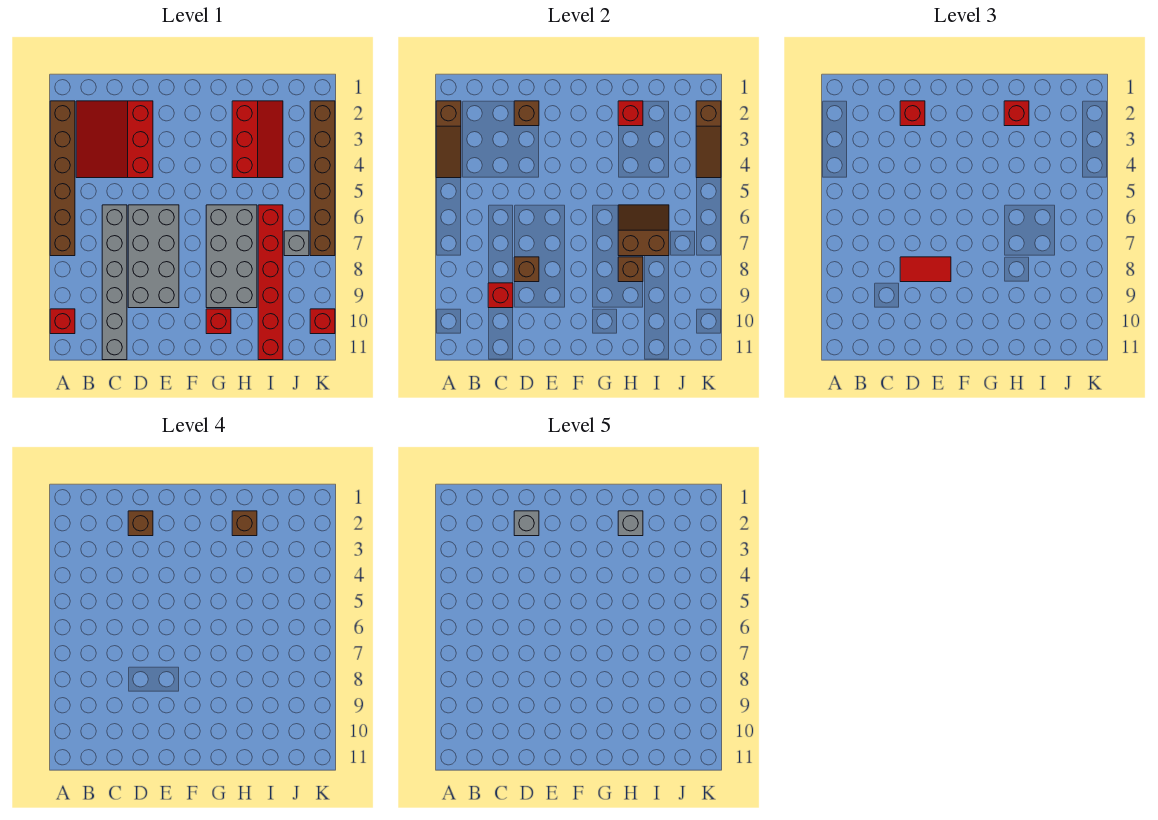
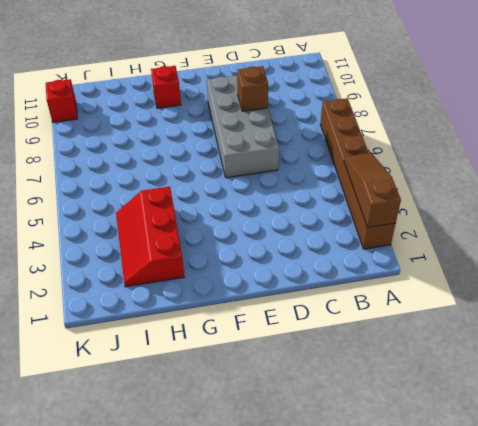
none -> red brick A10 level 1
none -> red slope B2:D4 level 1 top D
none -> grey brick C6:C11 level 1

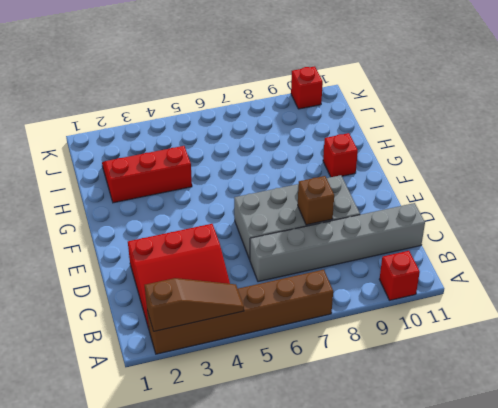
none -> grey brick G6:H9 level 1
none -> red brick I6:I11 level 1
none -> grey brick J7 level 1

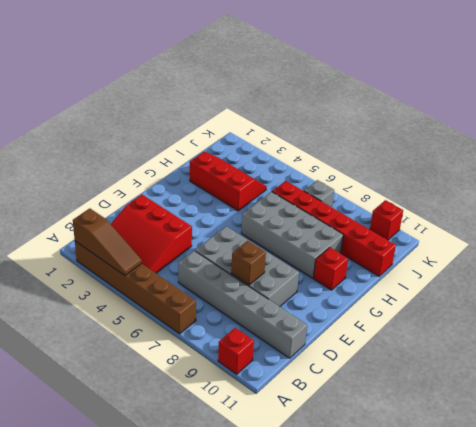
none -> brown brick K2:K7 level 1
none -> red brick C9 level 2
none -> brown brick D2 level 2

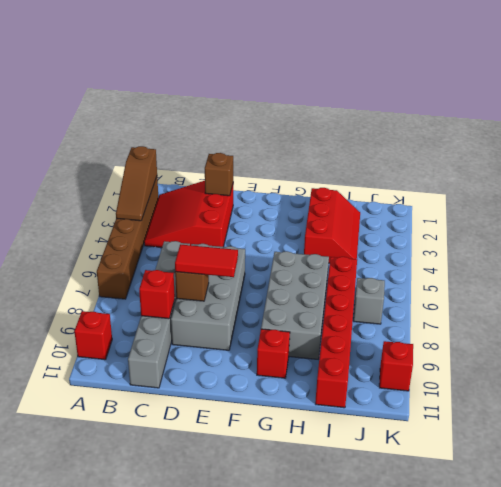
none -> brown brick K2:K7 level 1
none -> red brick H2 level 2
none -> brown slope H6:I7 level 2 top 7

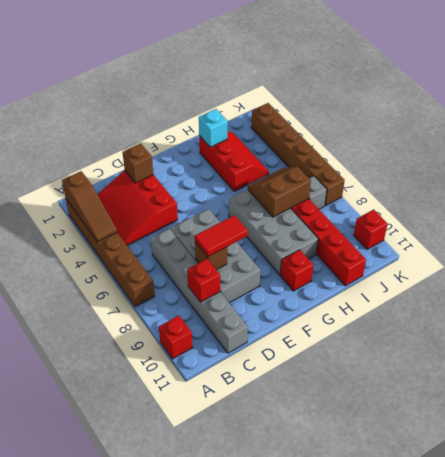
cyan brick H2 level 2 -> red brick H2 level 2
none -> brown brick H8 level 2
none -> brown slope K2:K4 level 2 top 2
none -> red brick D2 level 3

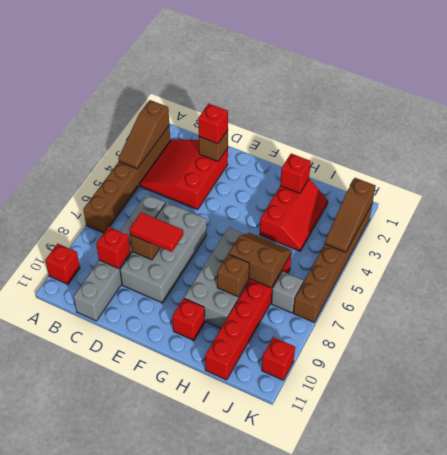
none -> red brick H2 level 3
none -> brown brick D2 level 4
none -> brown brick H2 level 4

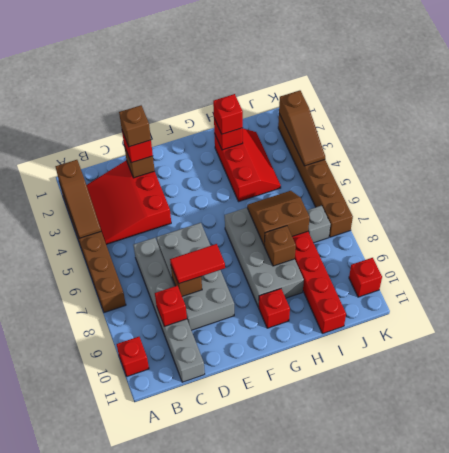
none -> brown brick H2 level 4
none -> grey brick D2 level 5
none -> grey brick H2 level 5

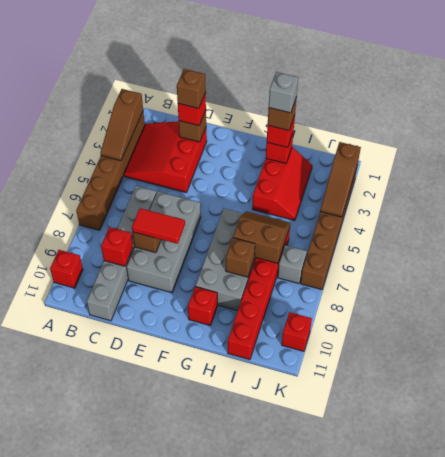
none -> grey brick D2 level 5

